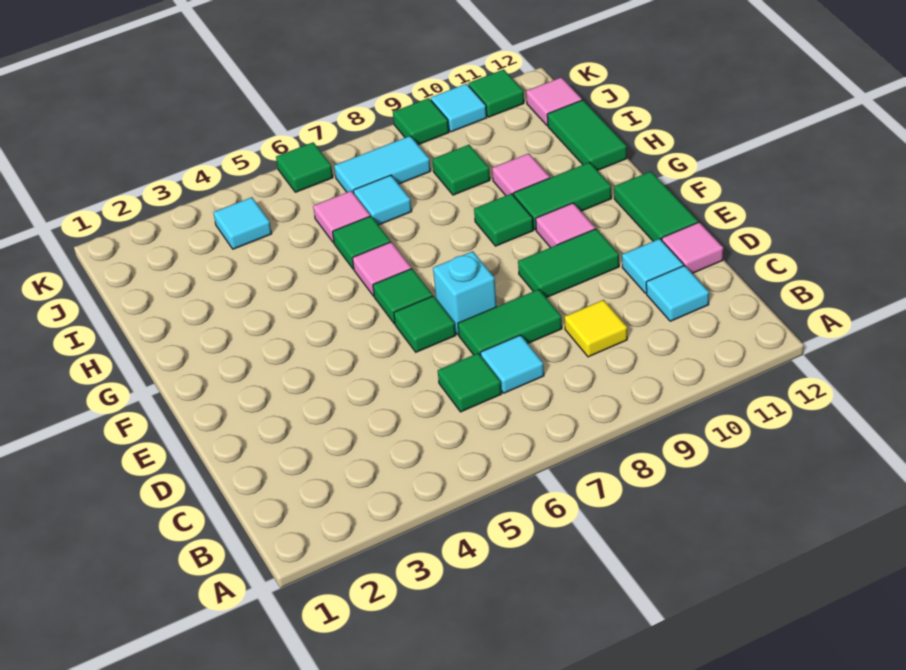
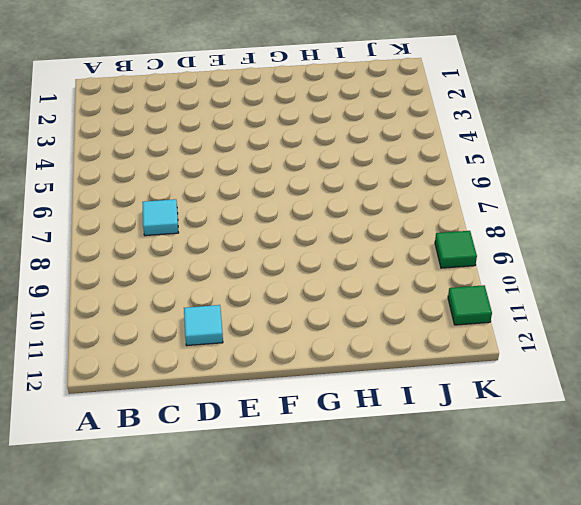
none -> green tile C6 level 1
none -> yellow tile C9 level 1
none -> cyan tile C11 level 1

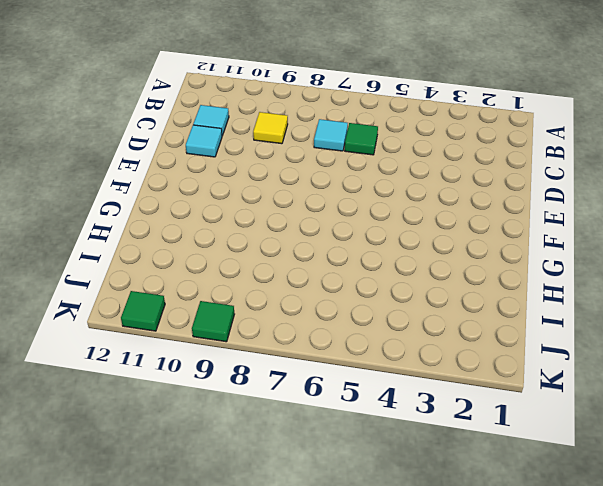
none -> green tile D7:D8 level 1
none -> pink tile D12 level 1
none -> green tile E6 level 1

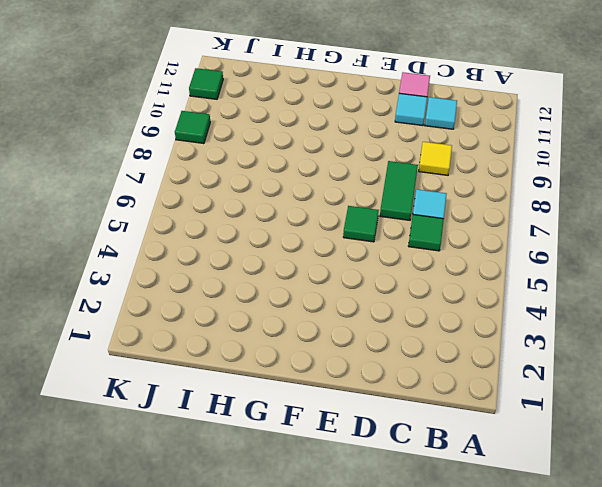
none -> cyan brick E7 level 1
none -> green tile E9:E10 level 1
none -> green tile E12:F12 level 1

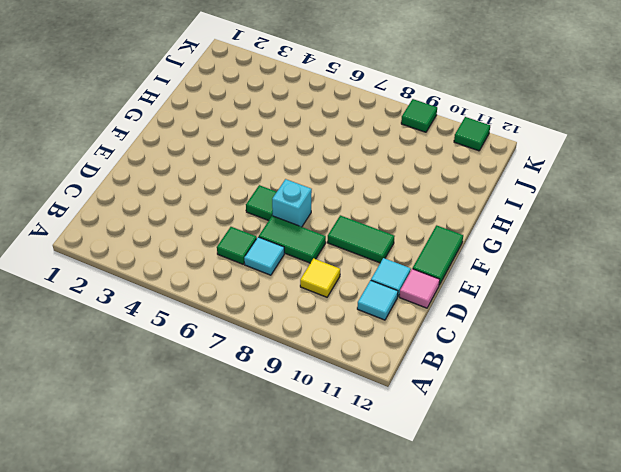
none -> green tile F6 level 1
none -> pink tile F10 level 1
none -> pink tile G6 level 1

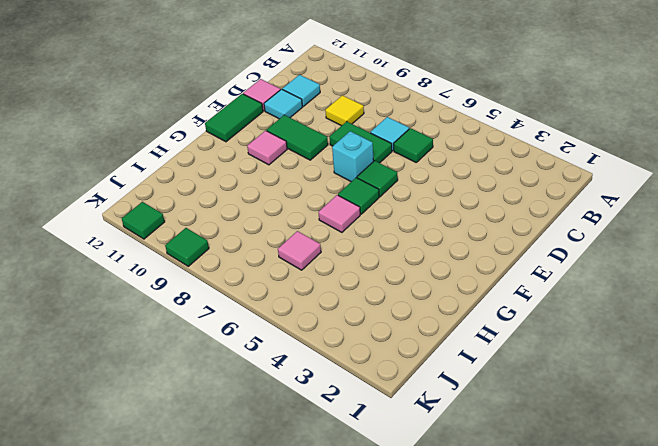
none -> green tile G9 level 1
none -> green tile G10:G11 level 1
none -> green tile H6 level 1

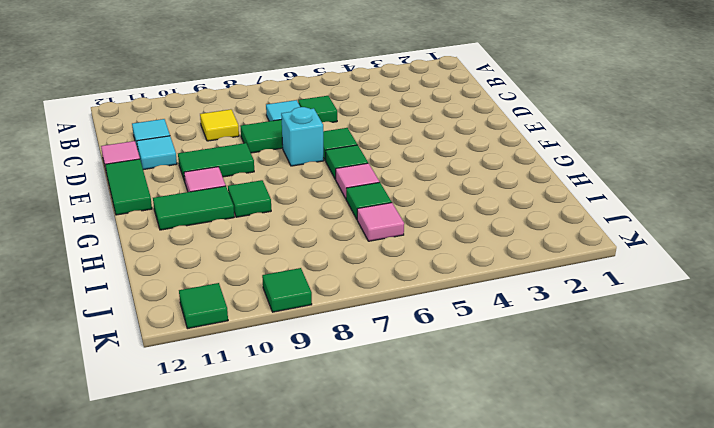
none -> pink tile H10 level 1
none -> green tile H12:I12 level 1
none -> cyan tile I7 level 1

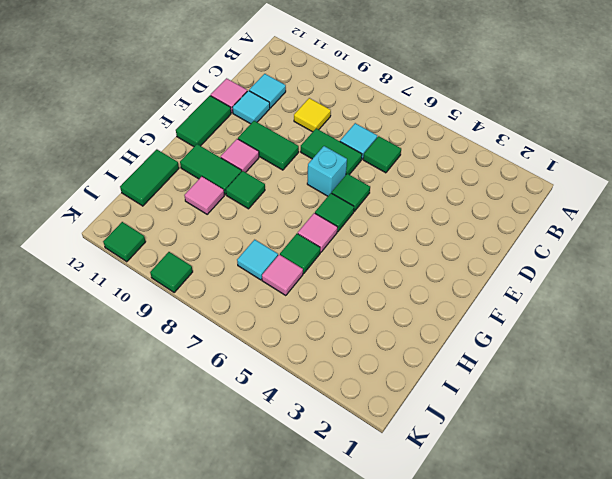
none -> green tile I9 level 1
none -> cyan tile J4 level 1
none -> cyan tile J7:J8 level 1

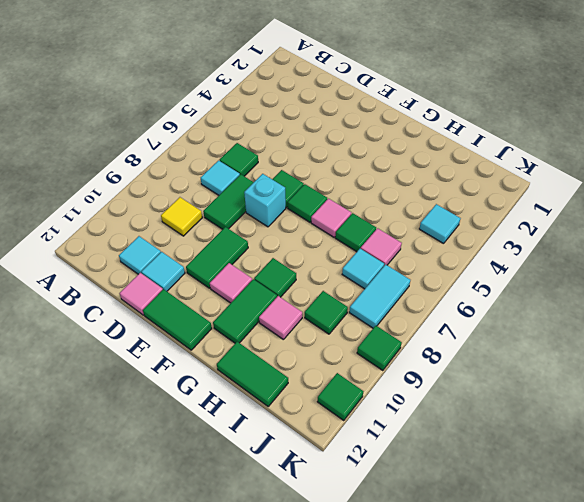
none -> pink tile J12 level 1
none -> green tile K6 level 1
none -> cyan tile K10 level 1

